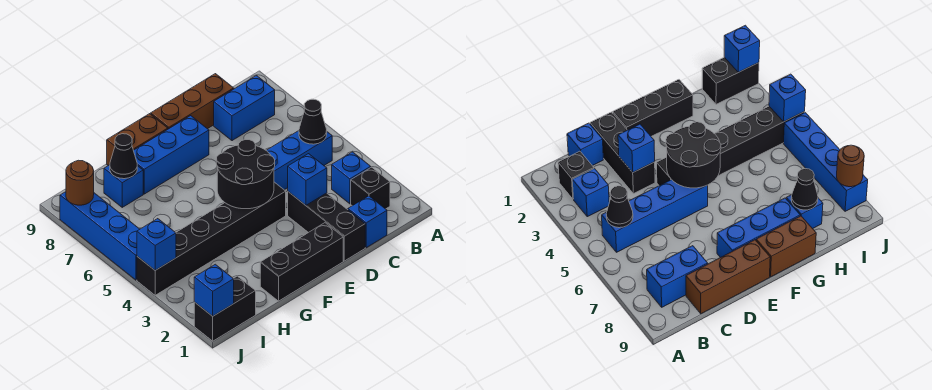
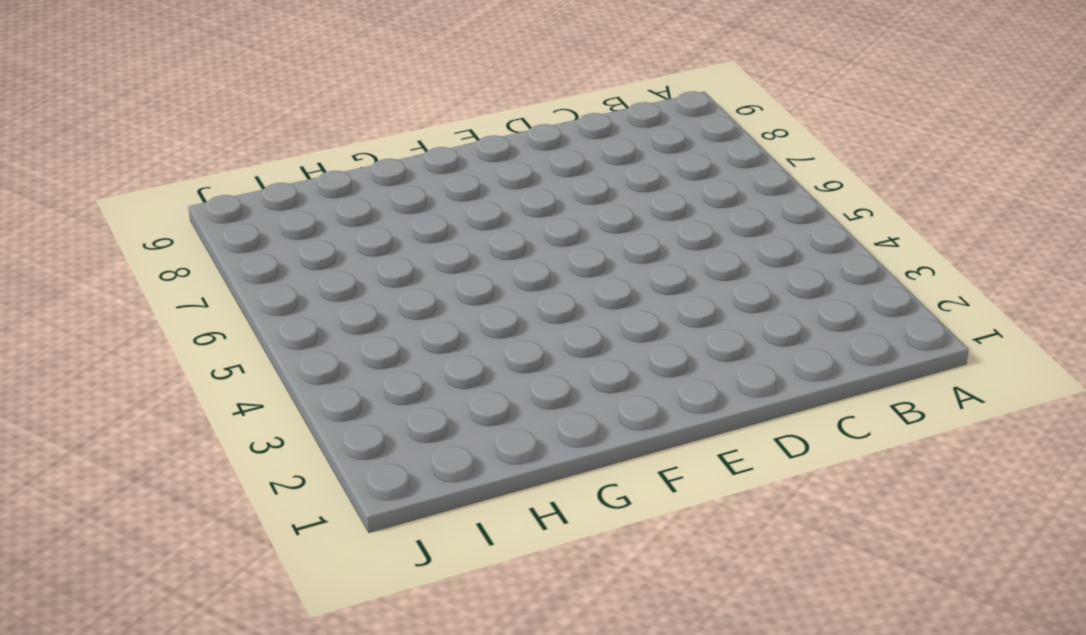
none -> black brick B2 level 1
none -> blue brick B3 level 1
none -> blue brick B5:E5 level 1

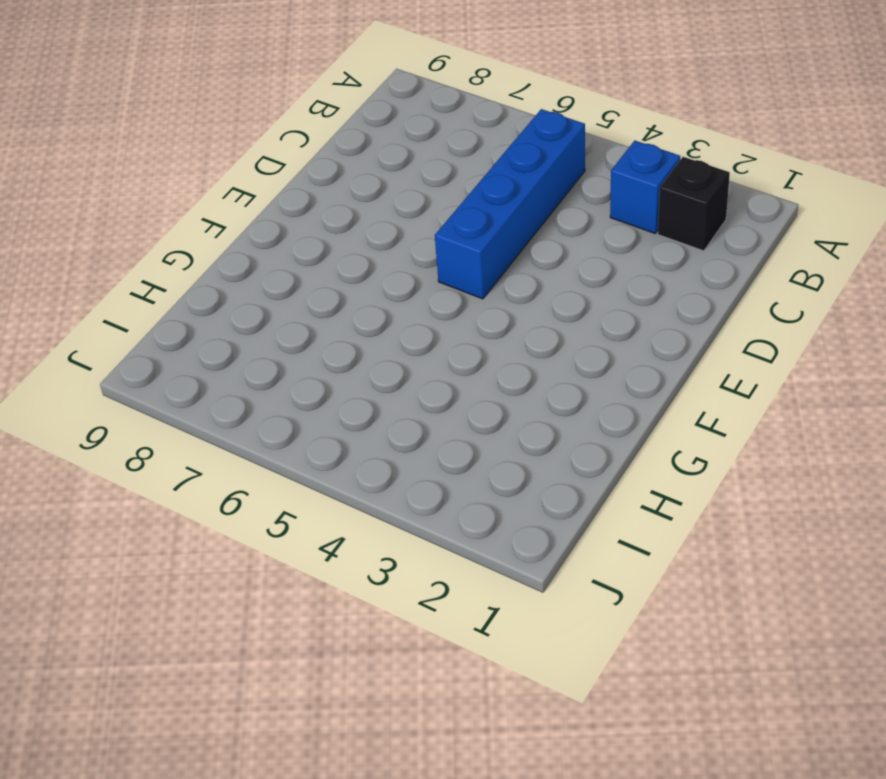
none -> blue brick B8:C8 level 1
none -> blue brick C1 level 1
none -> brown brick C9:E9 level 1

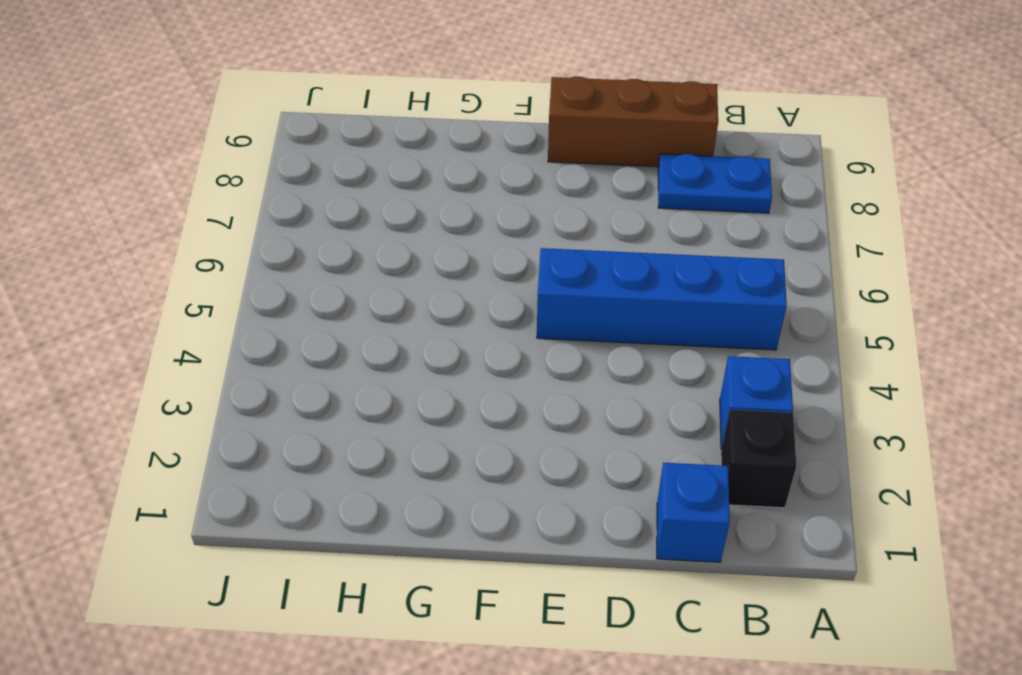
blue plate B8:C8 level 1 -> blue brick B8:C8 level 1
none -> black brick D1:D3 level 1
none -> black brick E1:G1 level 1
none -> black brick E4:J4 level 1

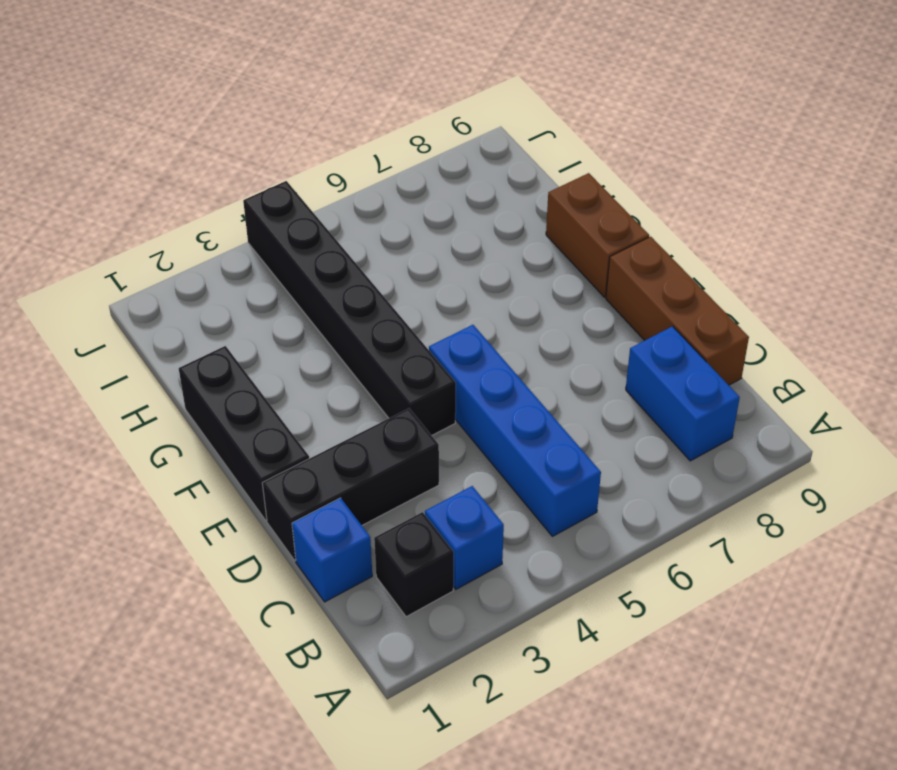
none -> blue brick E8:G8 level 1
none -> blue brick H8 level 1
none -> black brick I1:J1 level 1

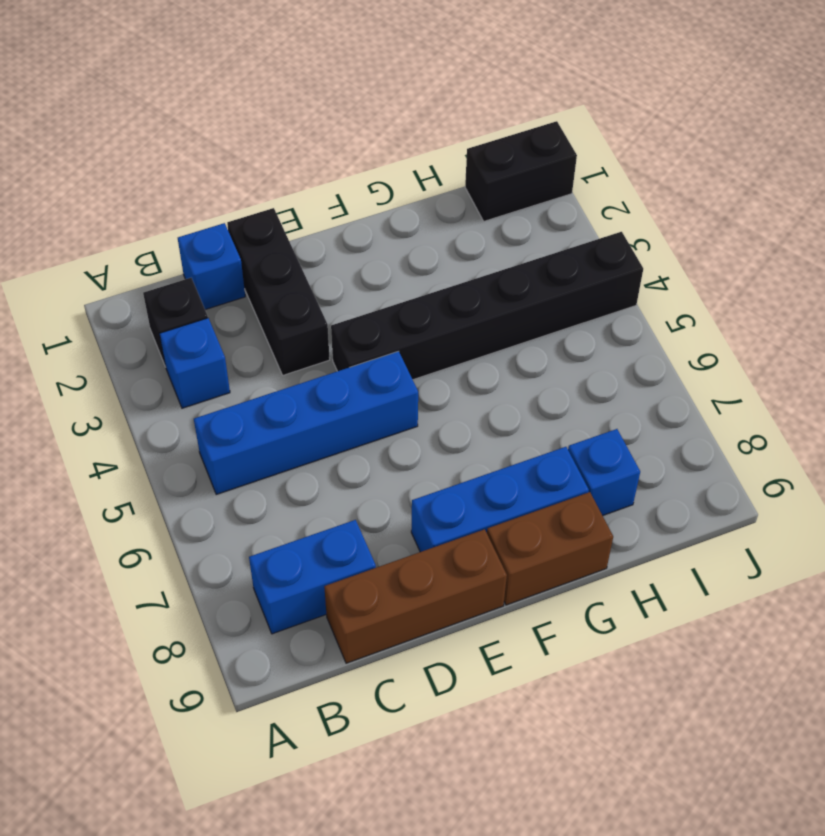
none -> black brick E1:G1 level 1
none -> blue brick J5:J8 level 1
none -> black cone B5 level 2

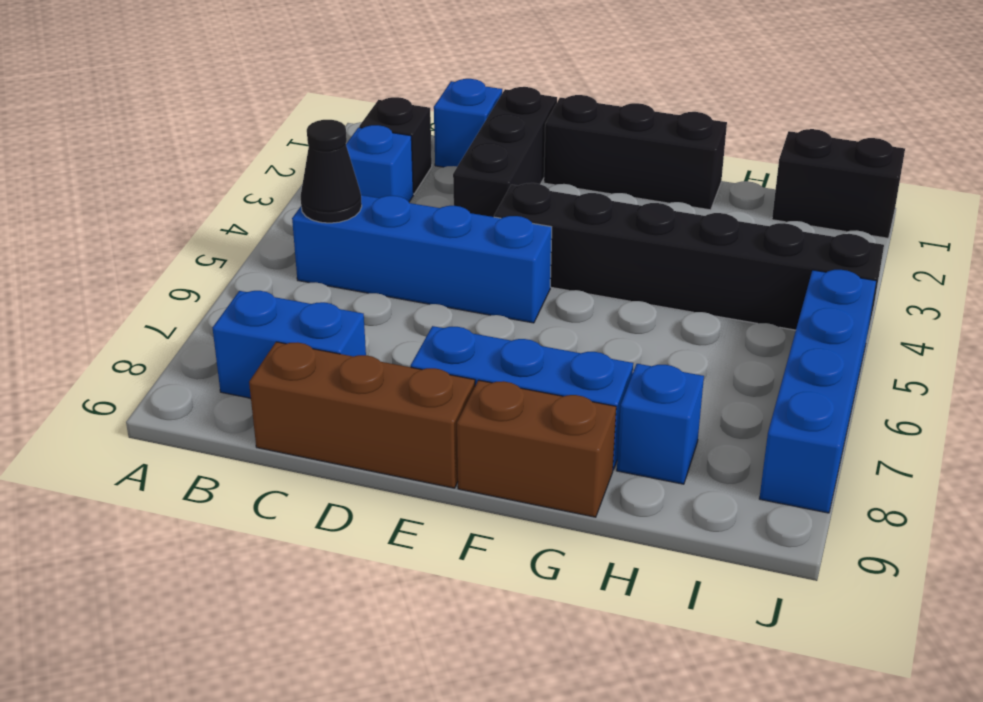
none -> blue brick D3 level 2
none -> black round brick E4:F5 level 2
none -> black cone H8 level 2

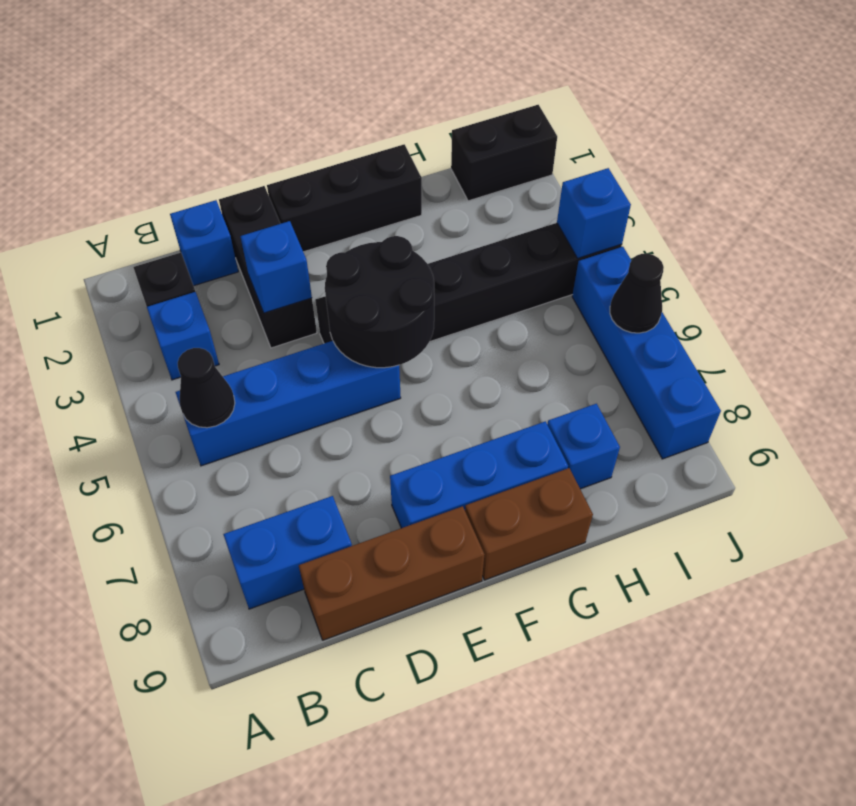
black cone J6 level 2 -> black cone H8 level 2
none -> blue brick J1 level 2
none -> brown round brick J8 level 2

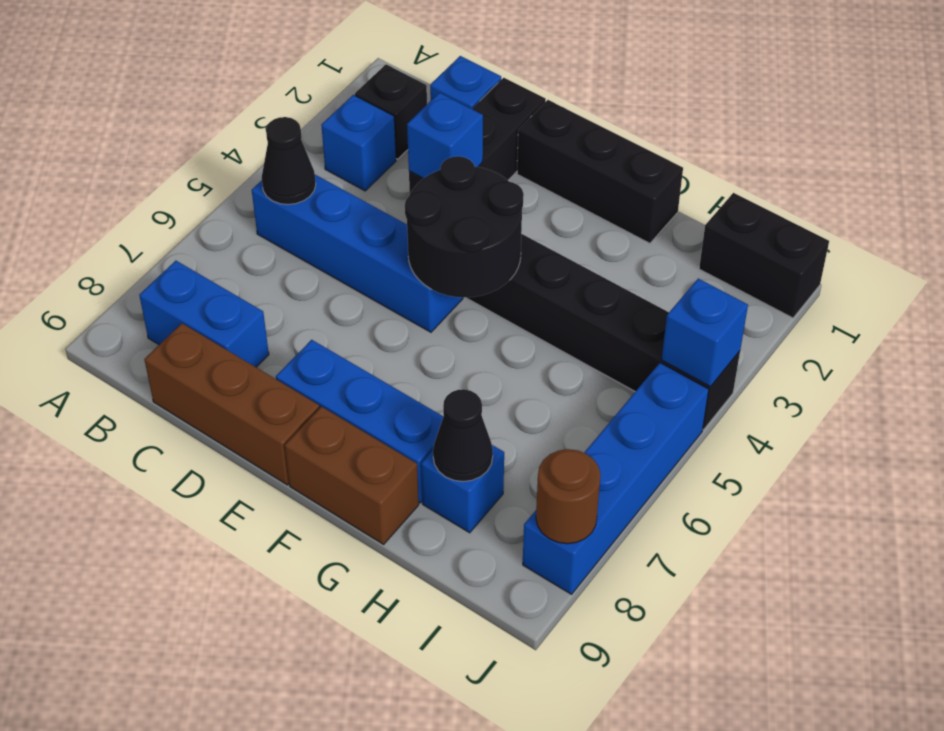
none -> blue brick J1 level 2

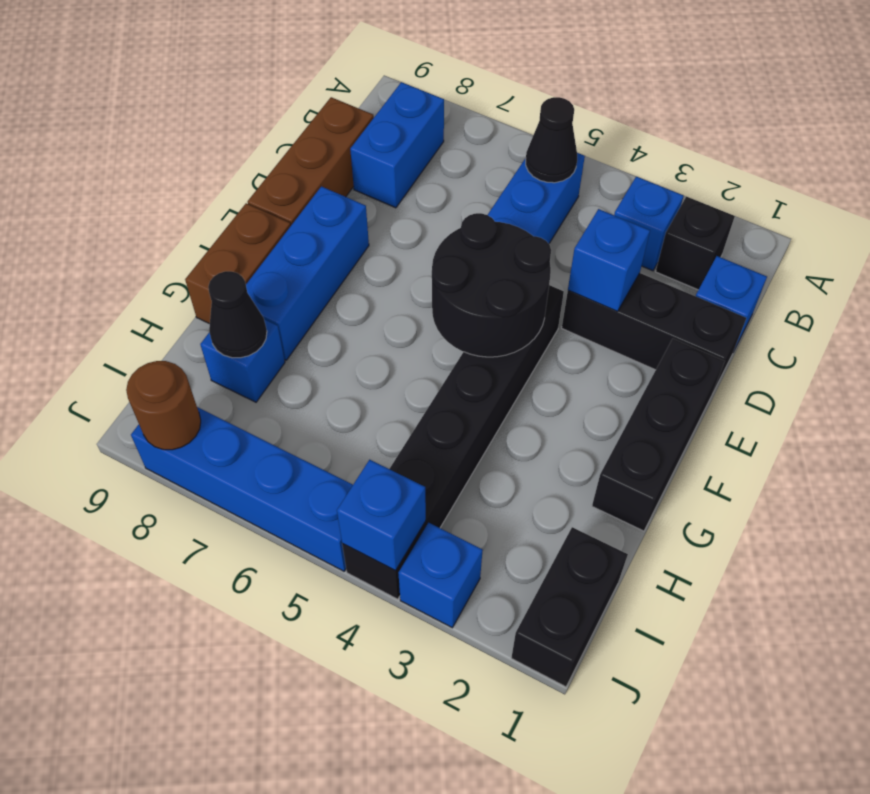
blue brick J3 level 1 -> blue brick J1 level 2

